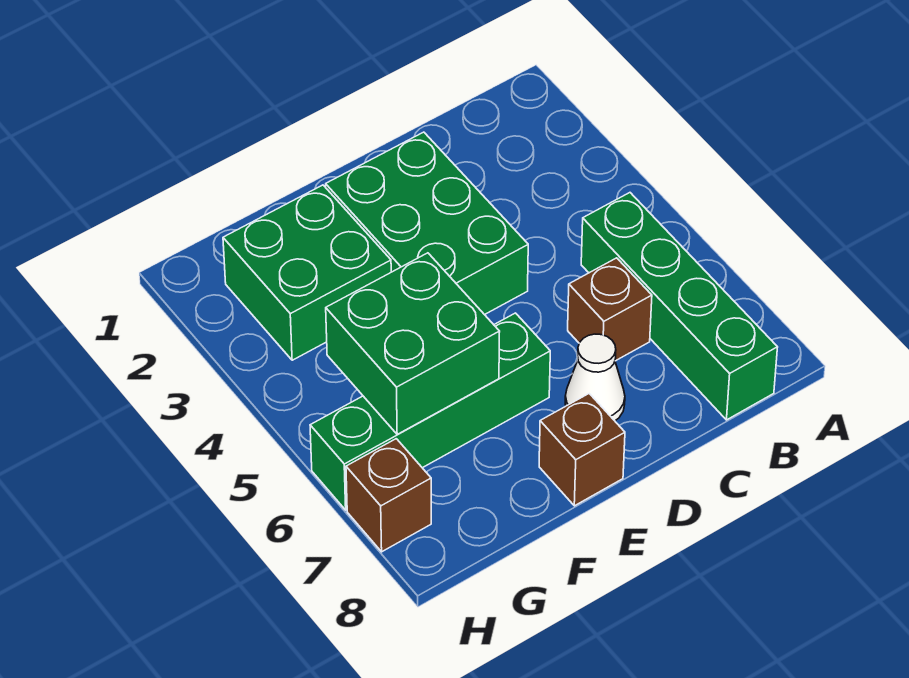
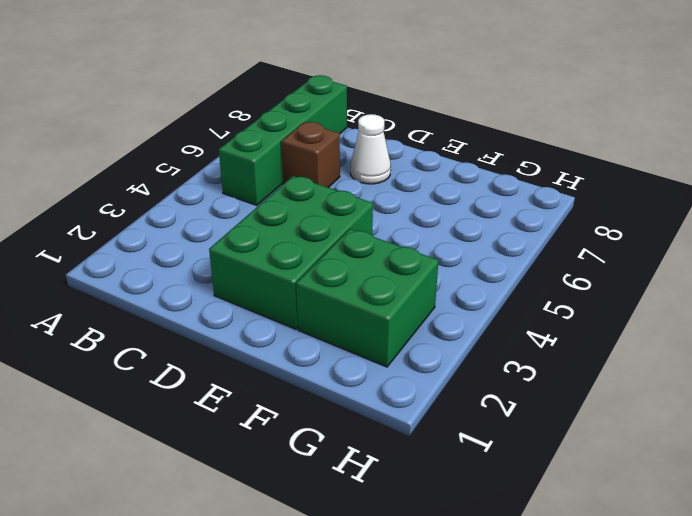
none -> green brick E6:H6 level 1
none -> brown brick E8 level 1

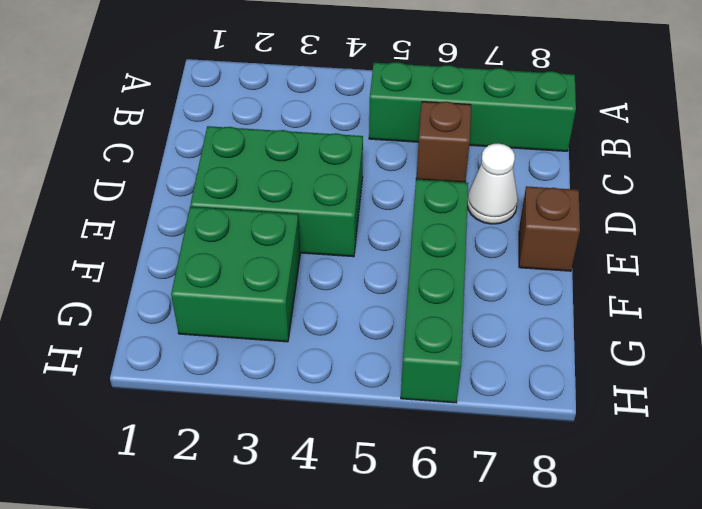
none -> brown brick H7 level 1
none -> green brick F5:G6 level 2

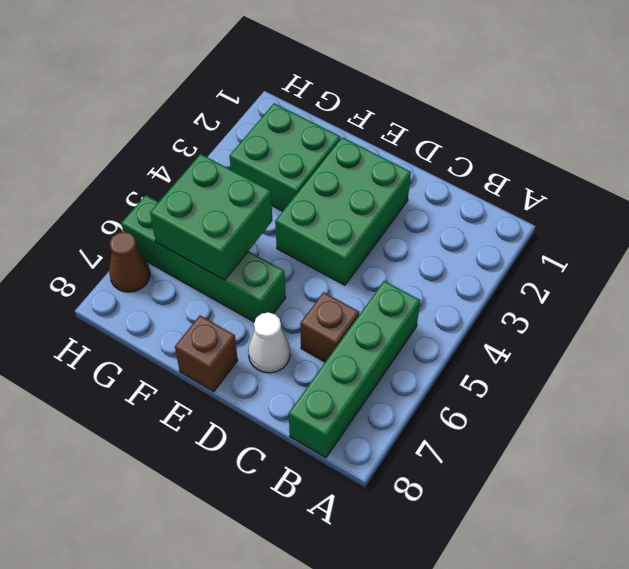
brown cone H7 level 1 -> brown brick H7 level 1

